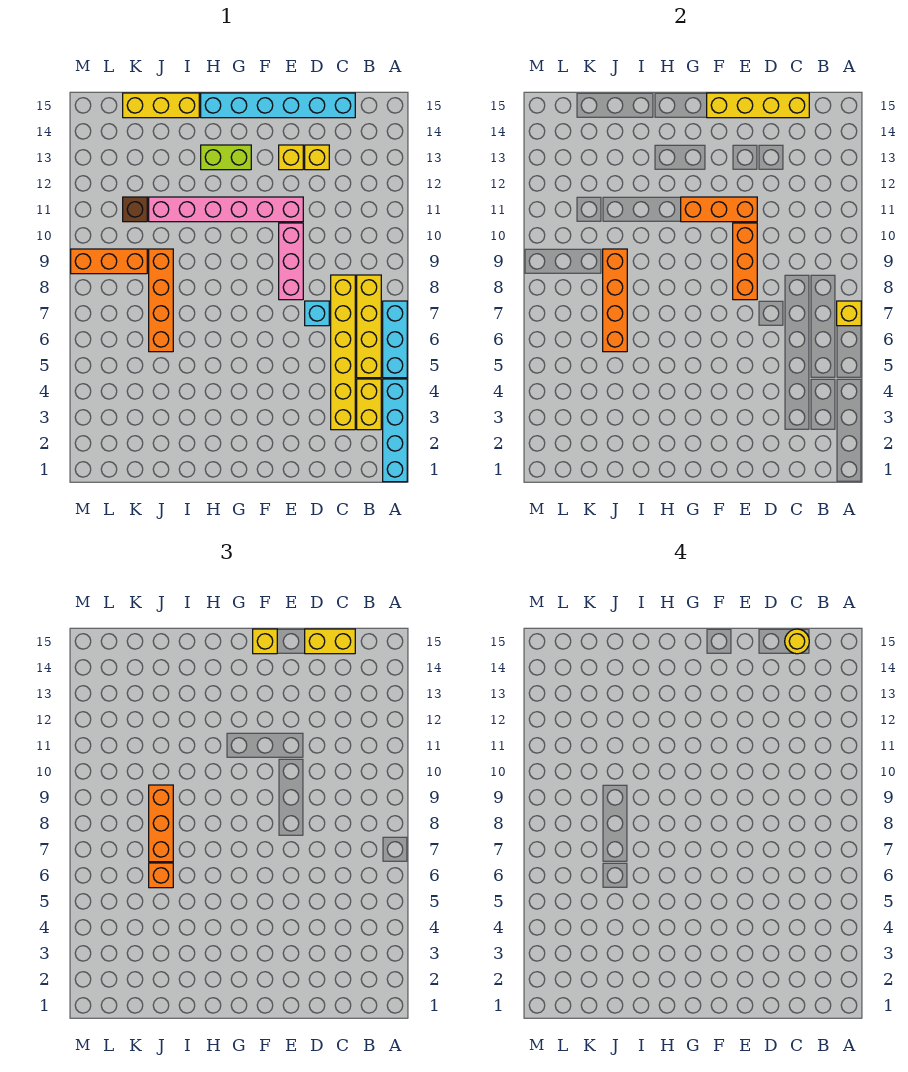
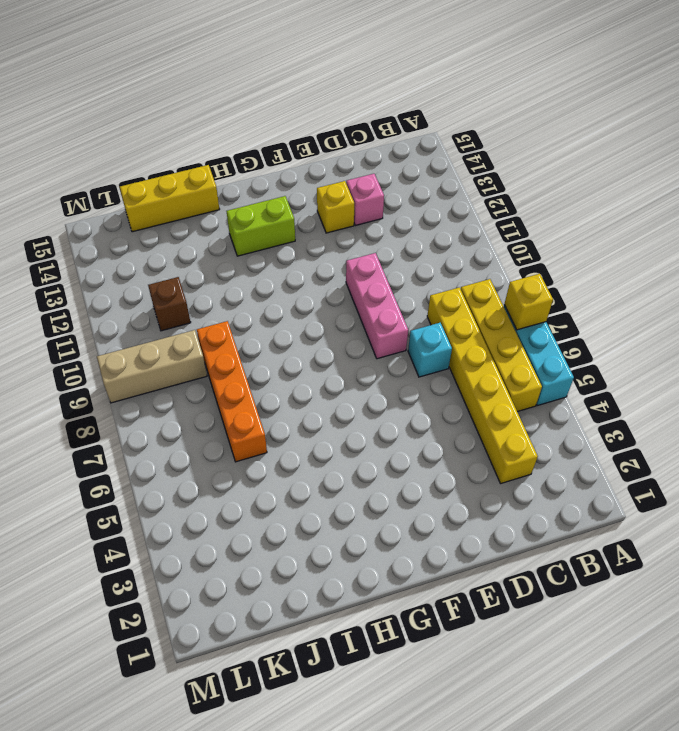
pink brick D13 level 1 -> yellow brick D13 level 1
tan brick K9:M9 level 1 -> orange brick K9:M9 level 1
none -> cyan brick A1:A4 level 1
none -> yellow brick B3:B4 level 1
none -> cyan brick C15:H15 level 1

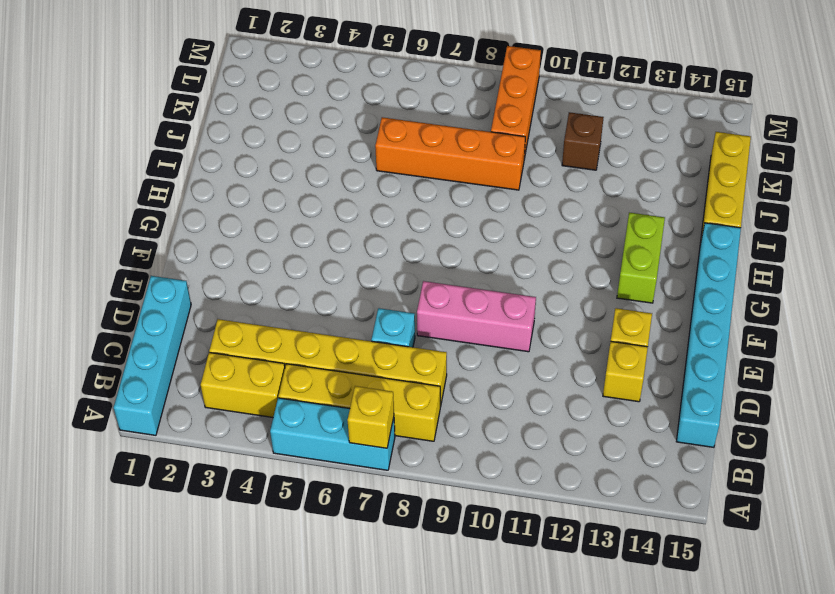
cyan brick A1:D1 level 1 -> cyan brick A1:A4 level 1
none -> pink brick E11:J11 level 1
none -> yellow brick C15:F15 level 2
none -> orange brick E8:E10 level 2

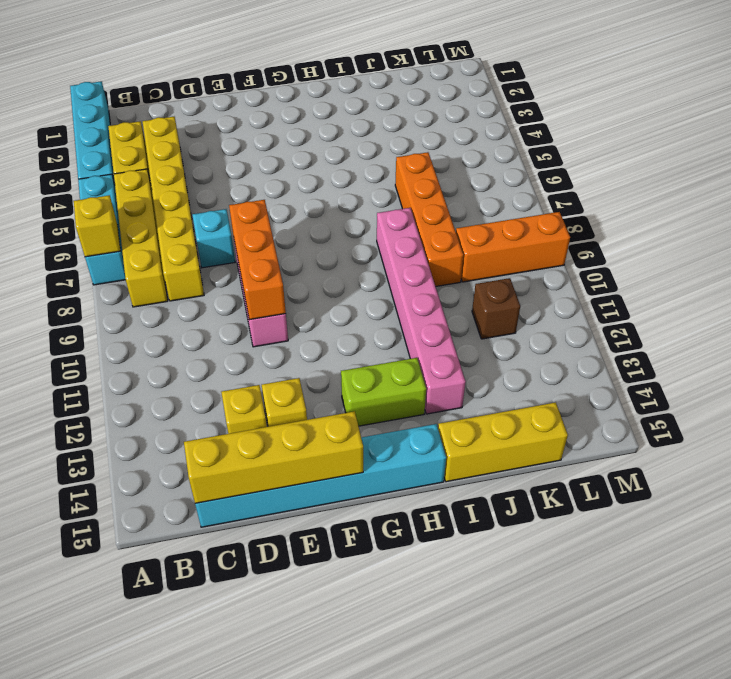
pink brick I8:I13 level 1 -> pink brick E11:J11 level 1
none -> orange brick E11:G11 level 2
none -> orange brick J6:J9 level 2
none -> yellow brick C15:D15 level 3

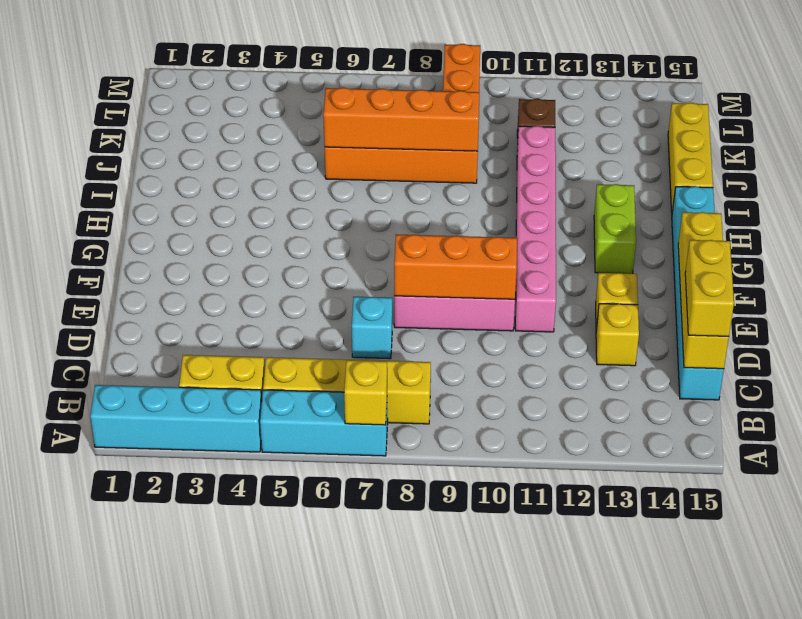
none -> yellow brick C3:C8 level 1
none -> orange brick E11:G11 level 2
none -> yellow brick F15 level 3

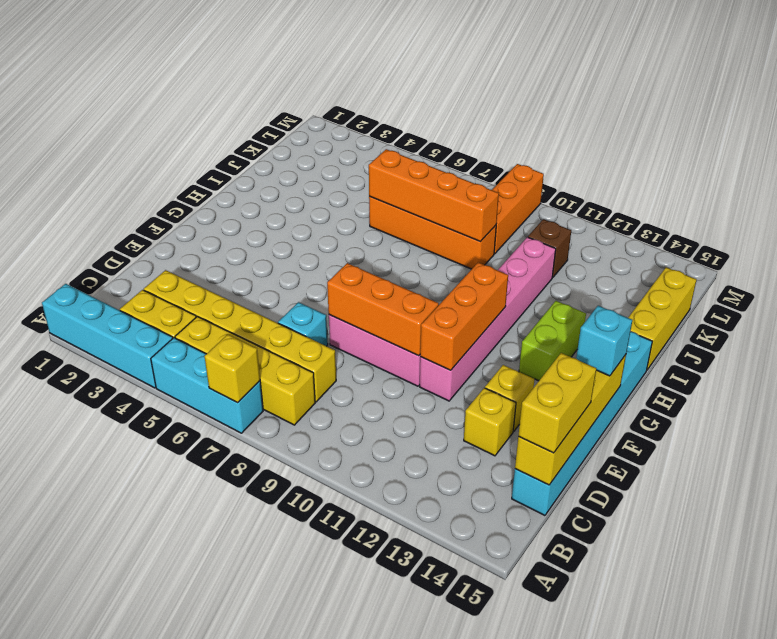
cyan brick F15 level 3 -> yellow brick F15 level 3
none -> orange brick J6 level 3
none -> orange brick J7:J9 level 3
none -> yellow round brick C15 level 4

